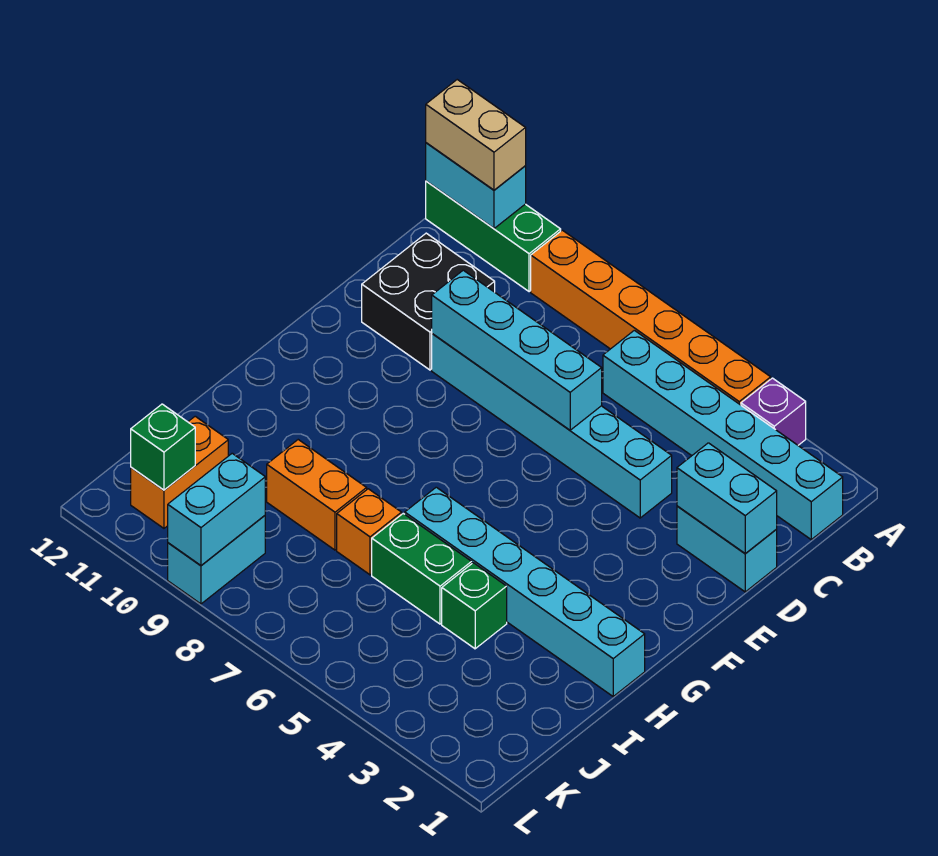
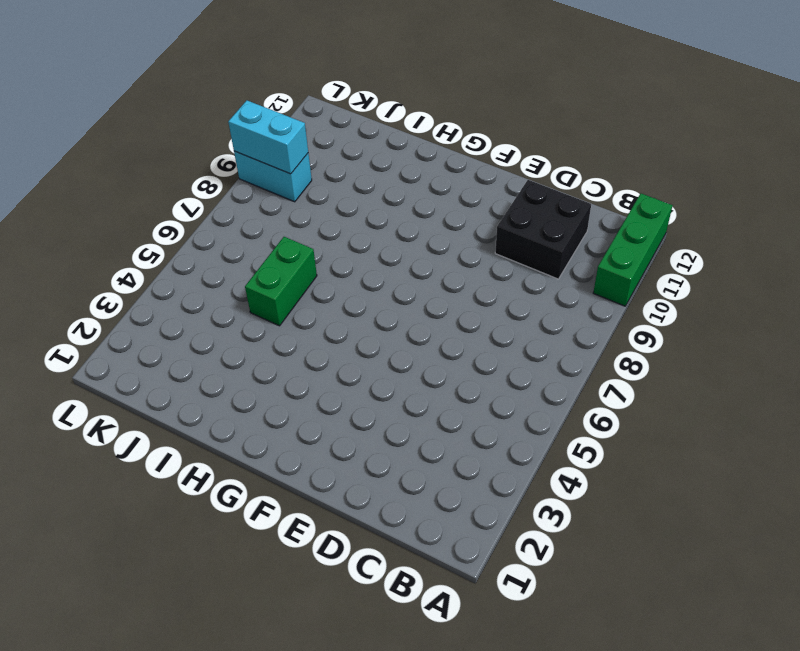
none -> purple brick A3 level 1
none -> orange brick A4:A9 level 1
none -> cyan brick B1:B6 level 1

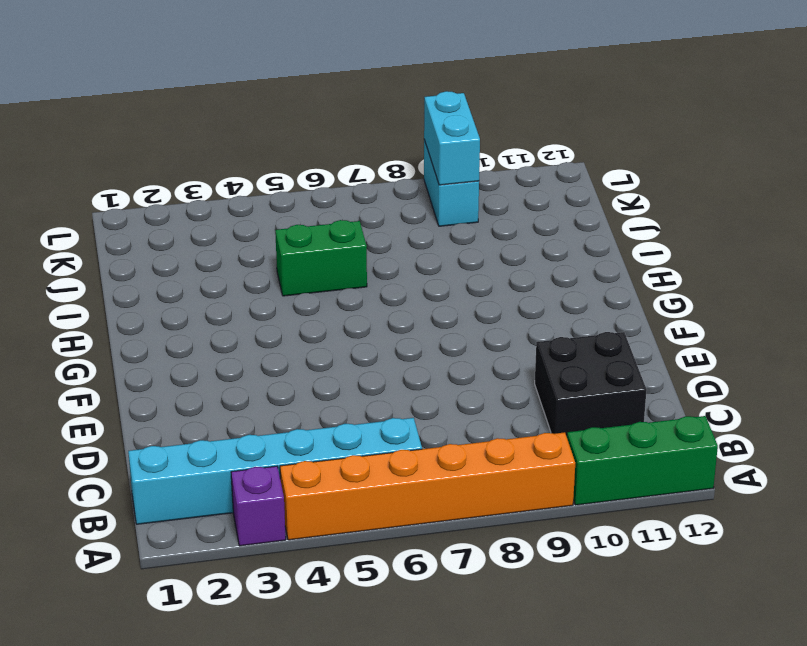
none -> cyan brick D1:D2 level 1
none -> cyan brick D4:D9 level 1
none -> cyan brick H1:H6 level 1

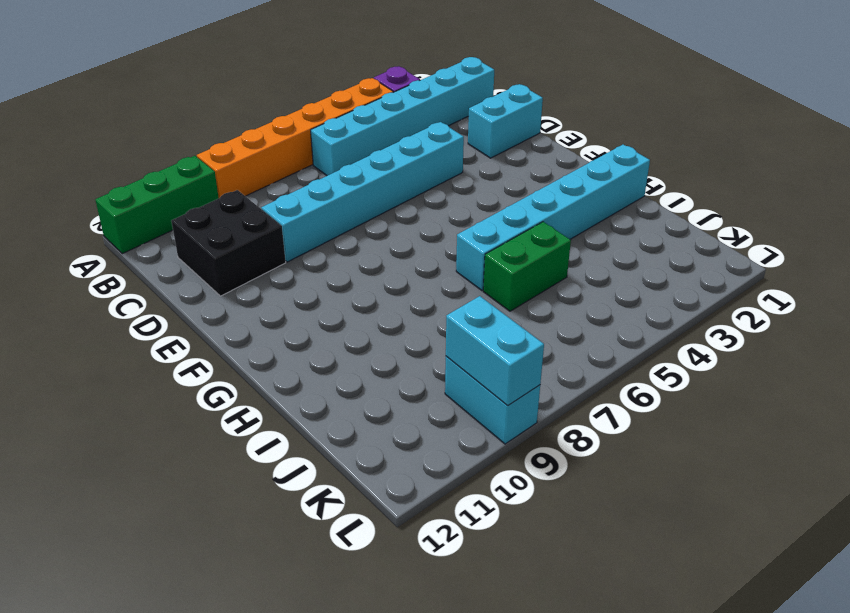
none -> green brick I4 level 1
none -> orange brick I7 level 1
none -> orange brick I8:I9 level 1

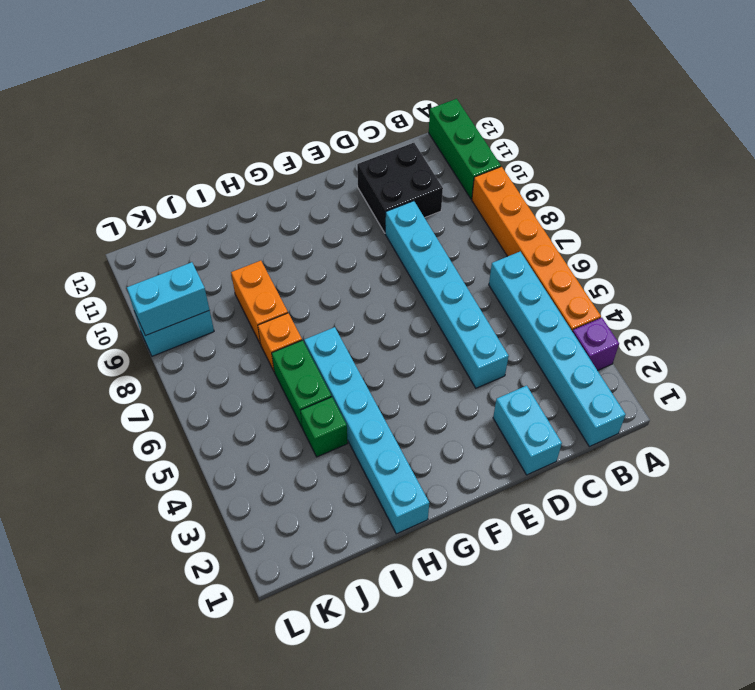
none -> orange brick J11:K11 level 1
none -> cyan brick A11:A12 level 2
none -> cyan brick D1:D2 level 2

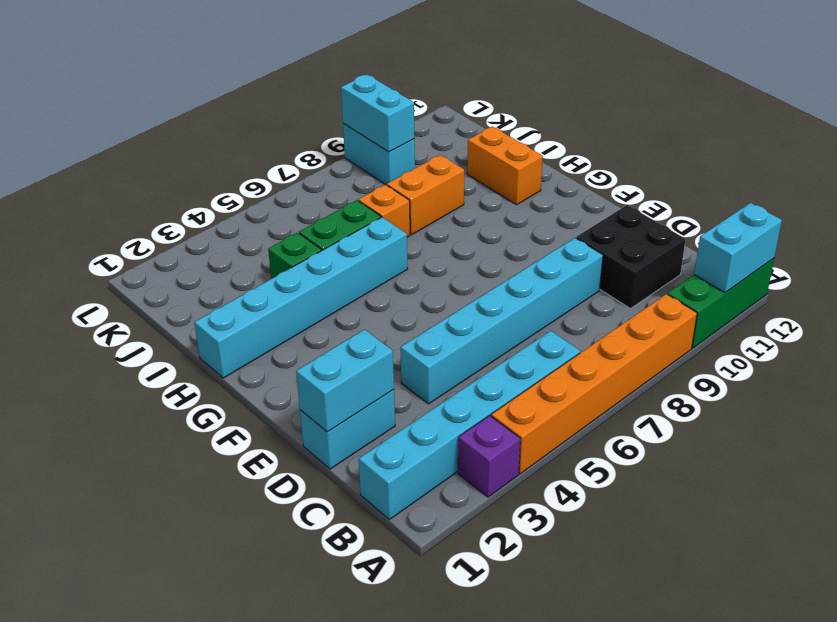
orange brick H11:I11 level 1 -> orange brick J11:K11 level 1
none -> cyan brick D6:D9 level 2
none -> green brick K11 level 2
none -> tan brick A11:A12 level 3

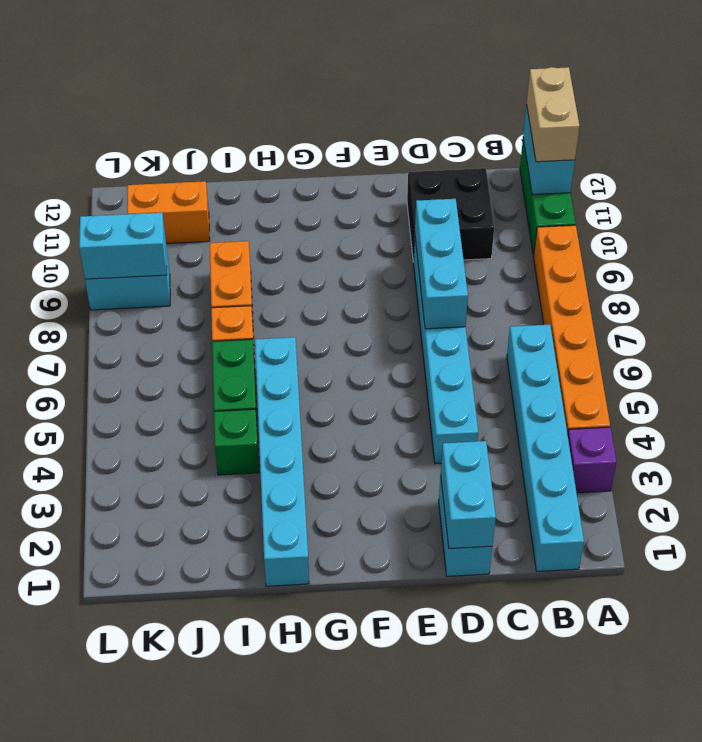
cyan brick D7:D9 level 2 -> cyan brick D6:D9 level 2
none -> green brick K11 level 2

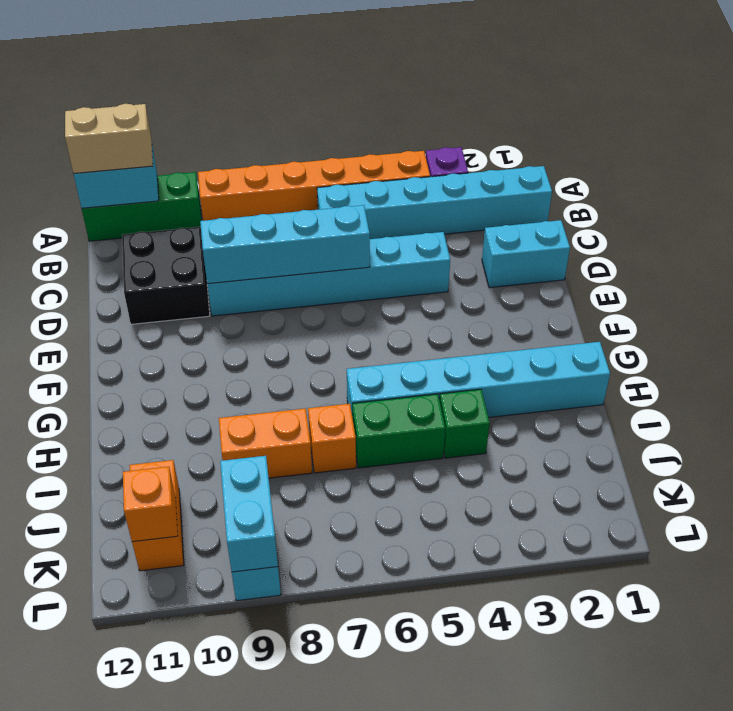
orange brick K11 level 2 -> green brick K11 level 2
none -> cyan brick D1:D2 level 2

